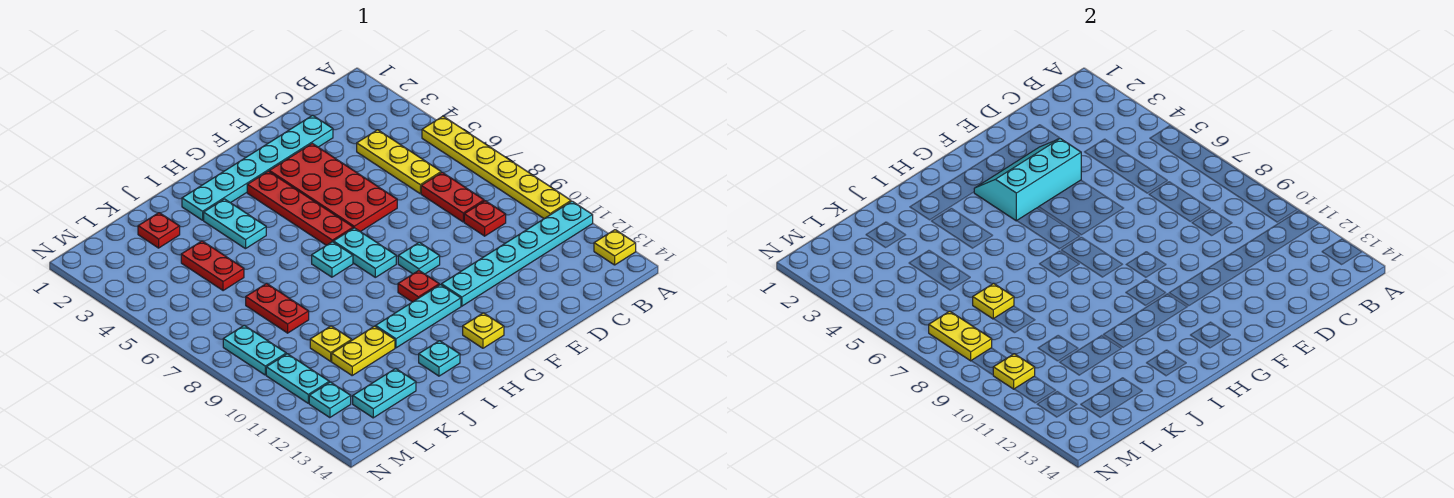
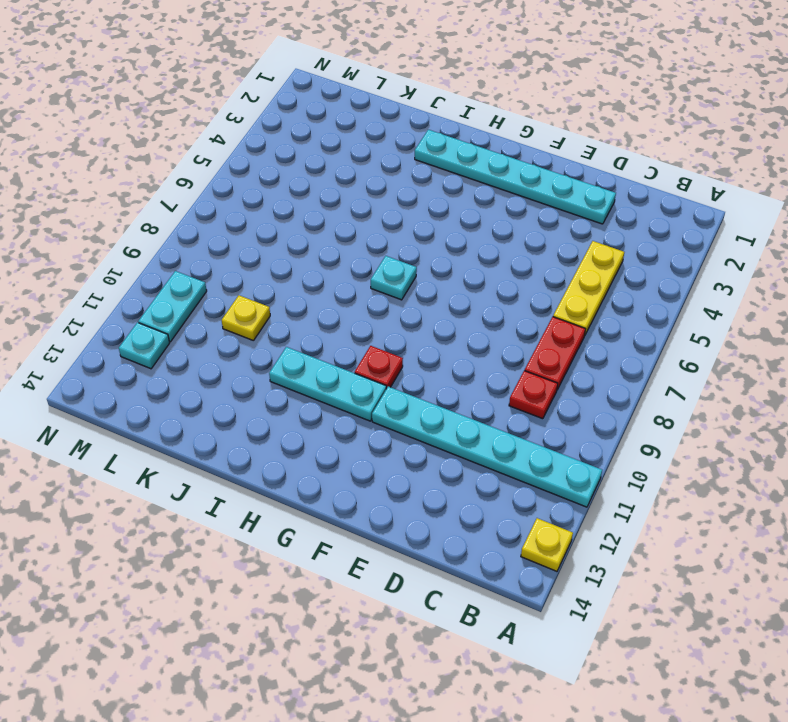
none -> yellow plate A5:A10 level 1
none -> red plate E3:F6 level 1
none -> cyan plate F9 level 1
none -> red plate G3:G6 level 1

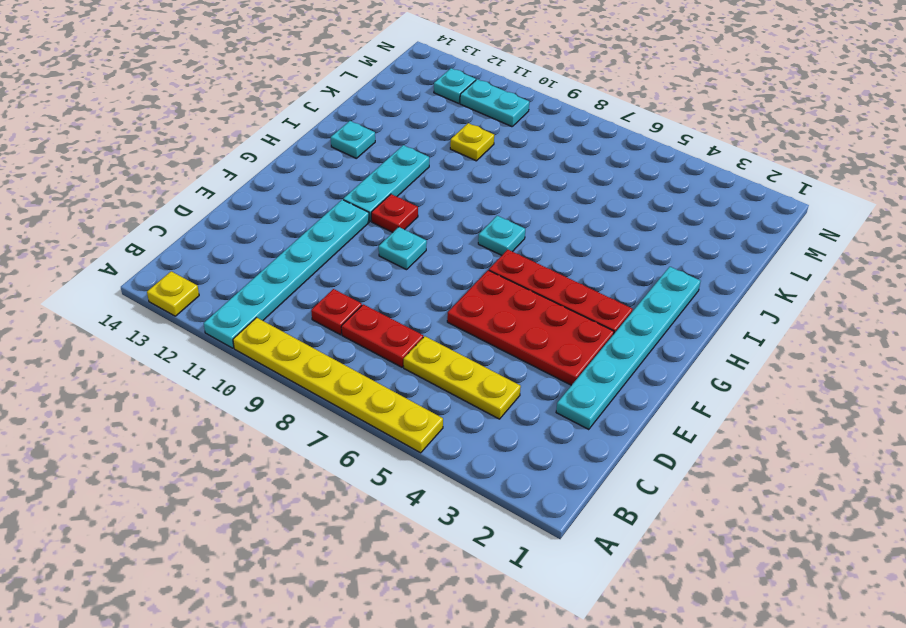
none -> cyan plate G7:G8 level 1
none -> yellow plate G13 level 1
none -> cyan plate I3:I4 level 1
none -> yellow plate J11:K11 level 1

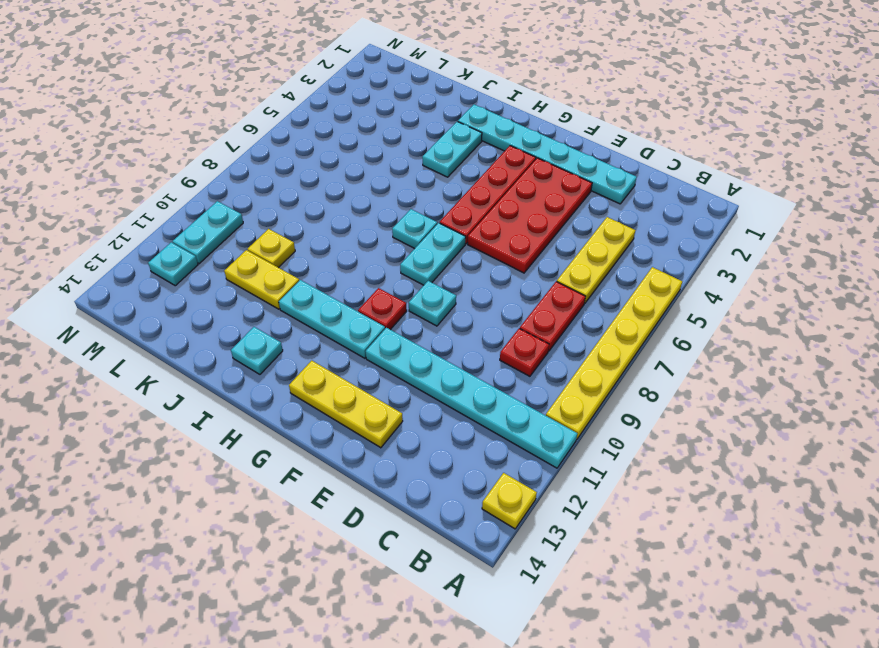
yellow plate E13:G13 level 1 -> yellow plate G13 level 1
none -> red plate K2 level 1
none -> red plate K4:K5 level 1
none -> red plate K7:K8 level 1
none -> cyan plate K13:L13 level 1

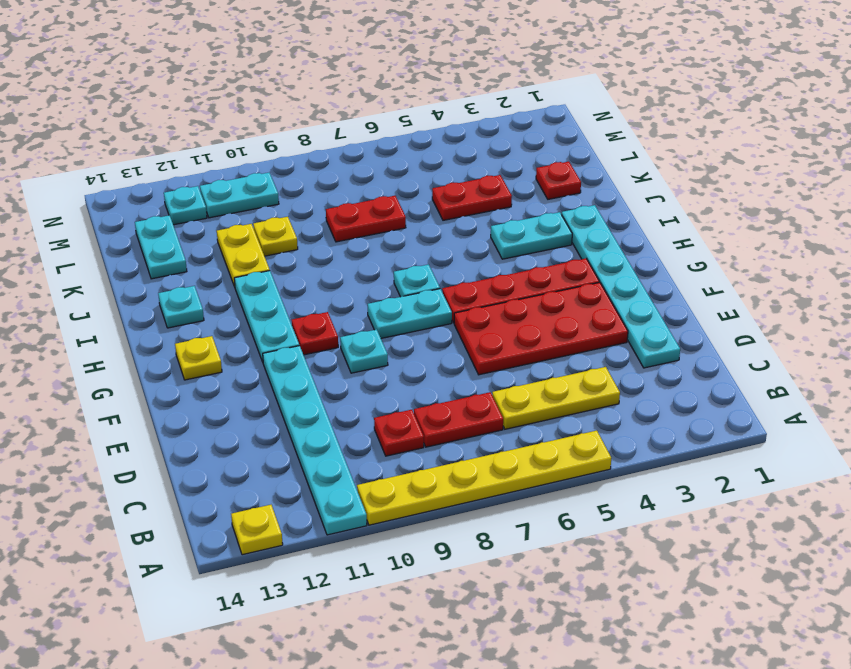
none -> cyan plate M8:M9 level 1
none -> cyan slope E3:G4 level 2 top 4
none -> yellow plate K7 level 2
none -> yellow plate M7:M8 level 2

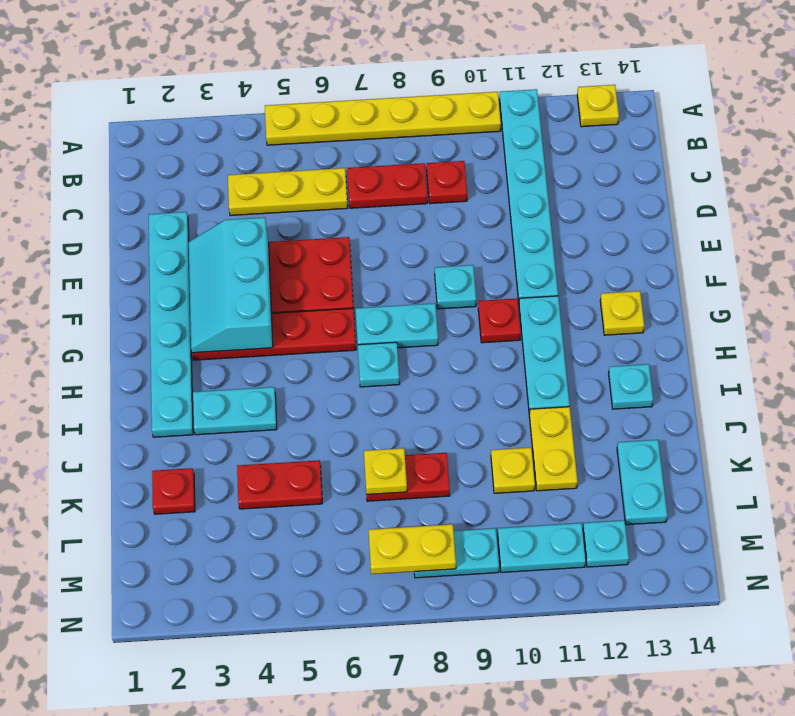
none -> yellow plate M10 level 2

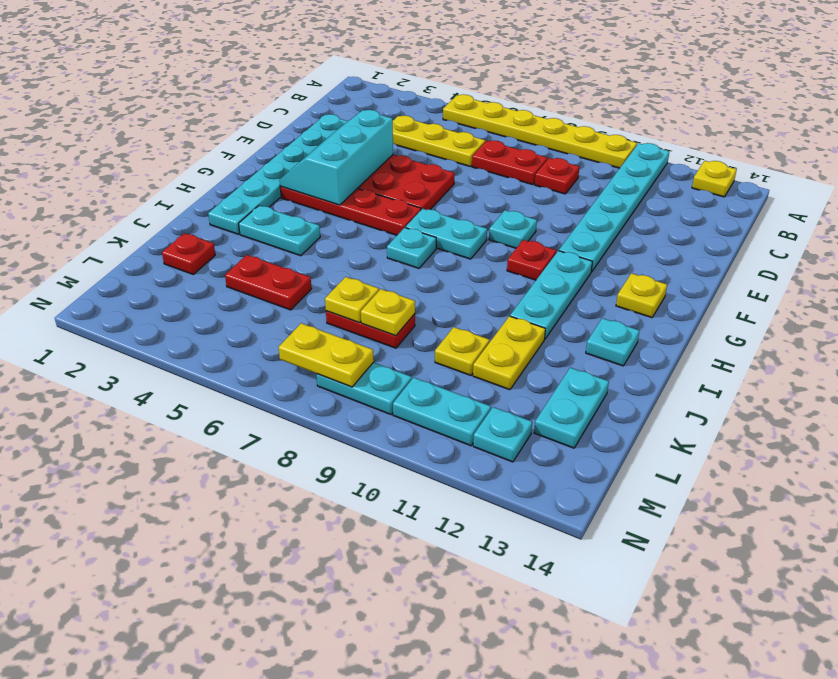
yellow plate K8 level 2 -> yellow plate M10 level 2

